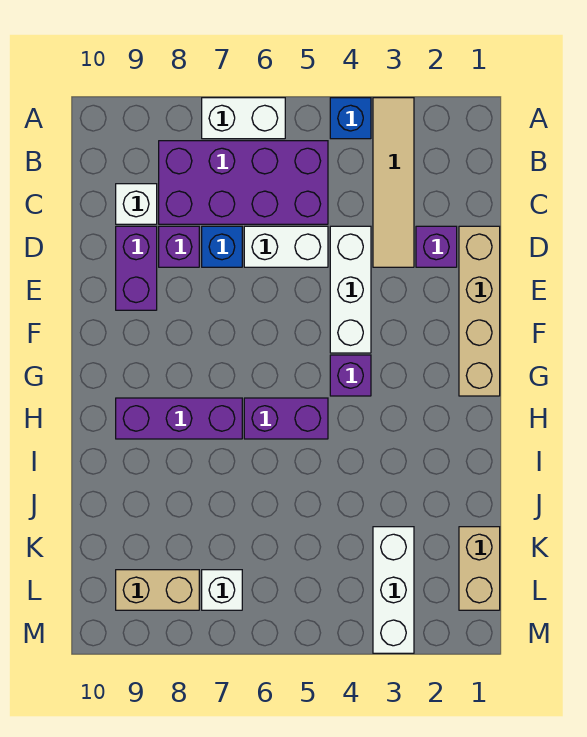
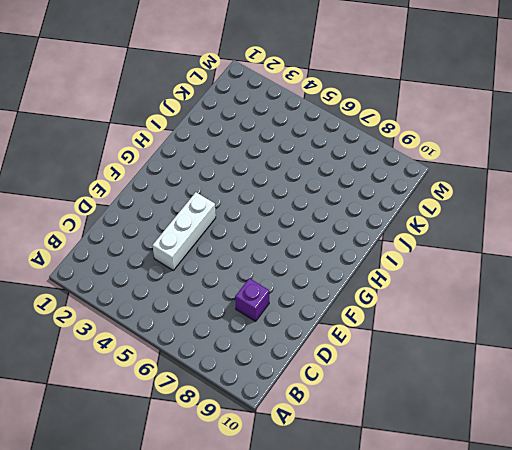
none -> tan tile A3:D3 level 1
none -> blue brick A4 level 1
none -> white brick A6:A7 level 1

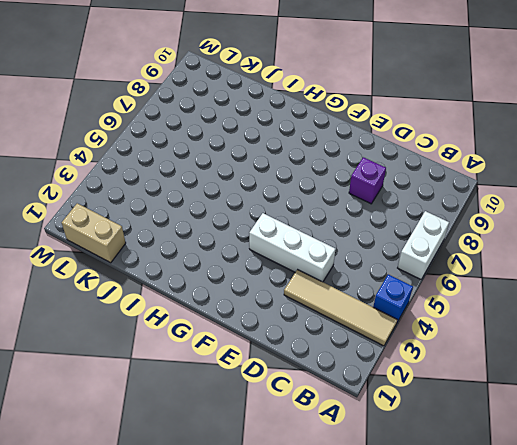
none -> purple brick B5:C8 level 1
none -> white brick C9 level 1
none -> tan brick D1:G1 level 1

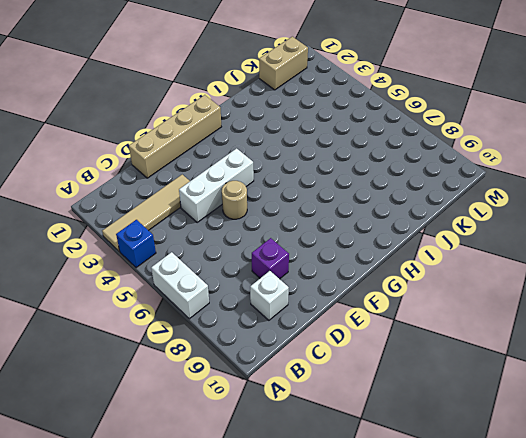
tan round brick E5 level 1 -> none
none -> purple brick B5:C8 level 1
none -> purple brick D2 level 1
none -> white brick D5:D6 level 1

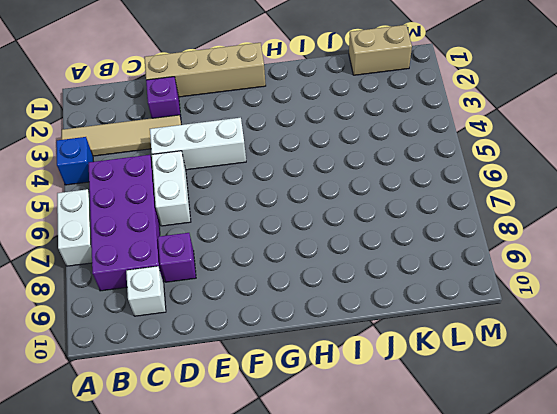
none -> blue brick D7 level 1
none -> purple brick D9:E9 level 1
none -> purple brick G4 level 1

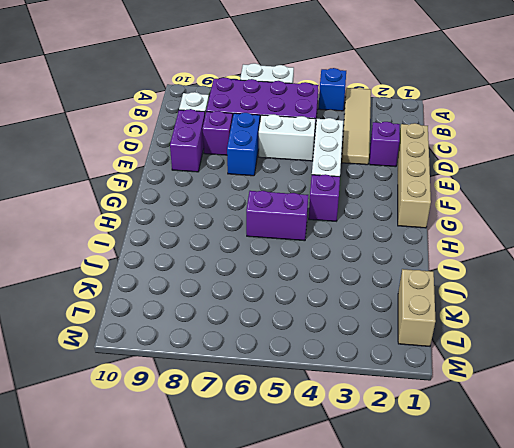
blue brick D7:E7 level 1 -> blue brick D7 level 1
none -> purple brick H7:H9 level 1
none -> white brick K3:M3 level 1
none -> white brick L7 level 1

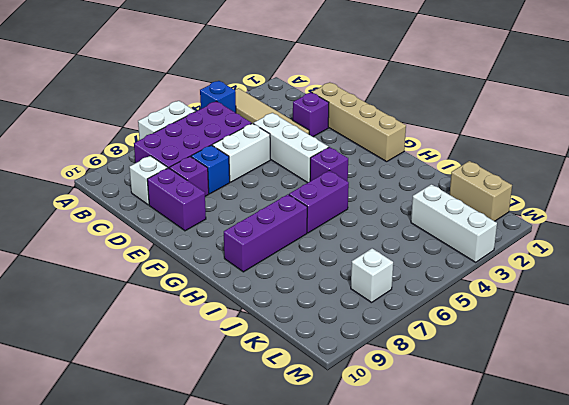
none -> tan brick L8:L9 level 1

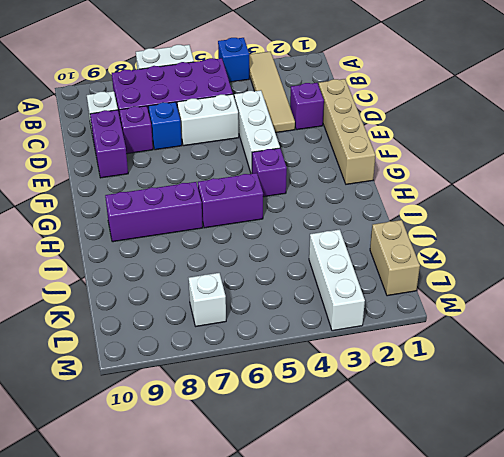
none -> tan brick L8:L9 level 1

